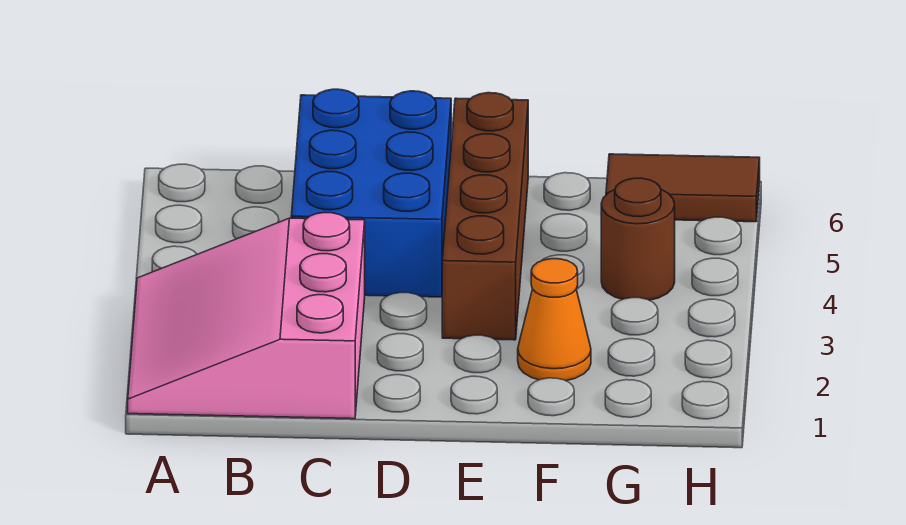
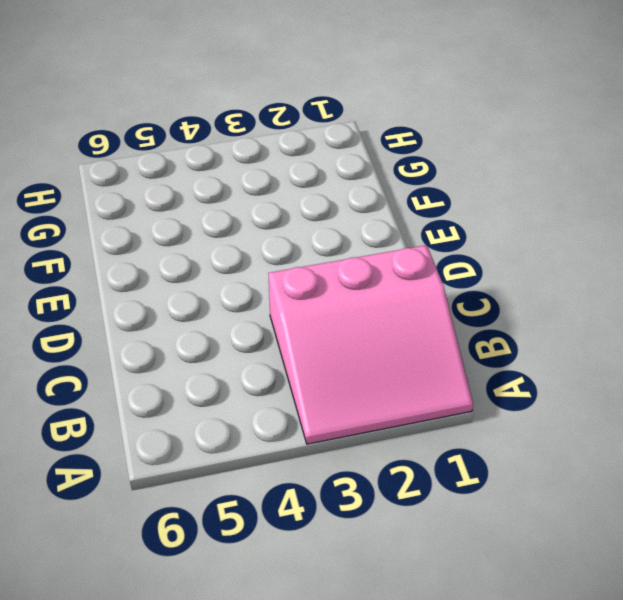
none -> blue brick C4:D6 level 1
none -> brown brick E3:E6 level 1

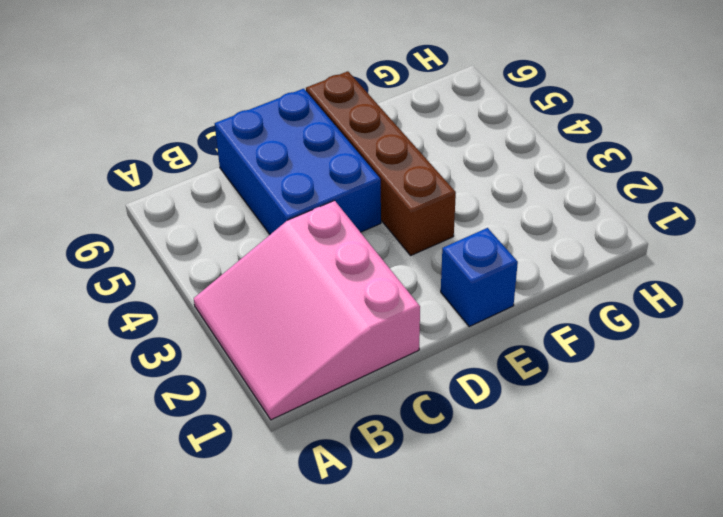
blue brick E1 level 1 -> none
none -> orange cone F2 level 1
none -> brown round brick G4 level 1

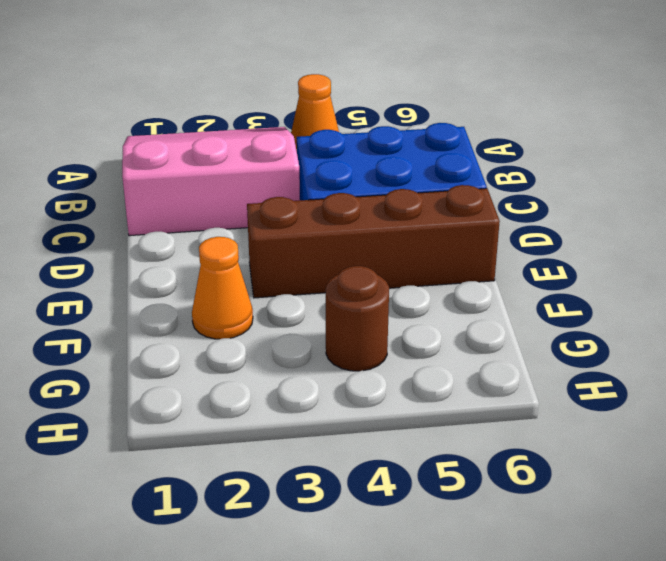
orange cone A4 level 1 -> none
none -> brown tile G6:H6 level 1

